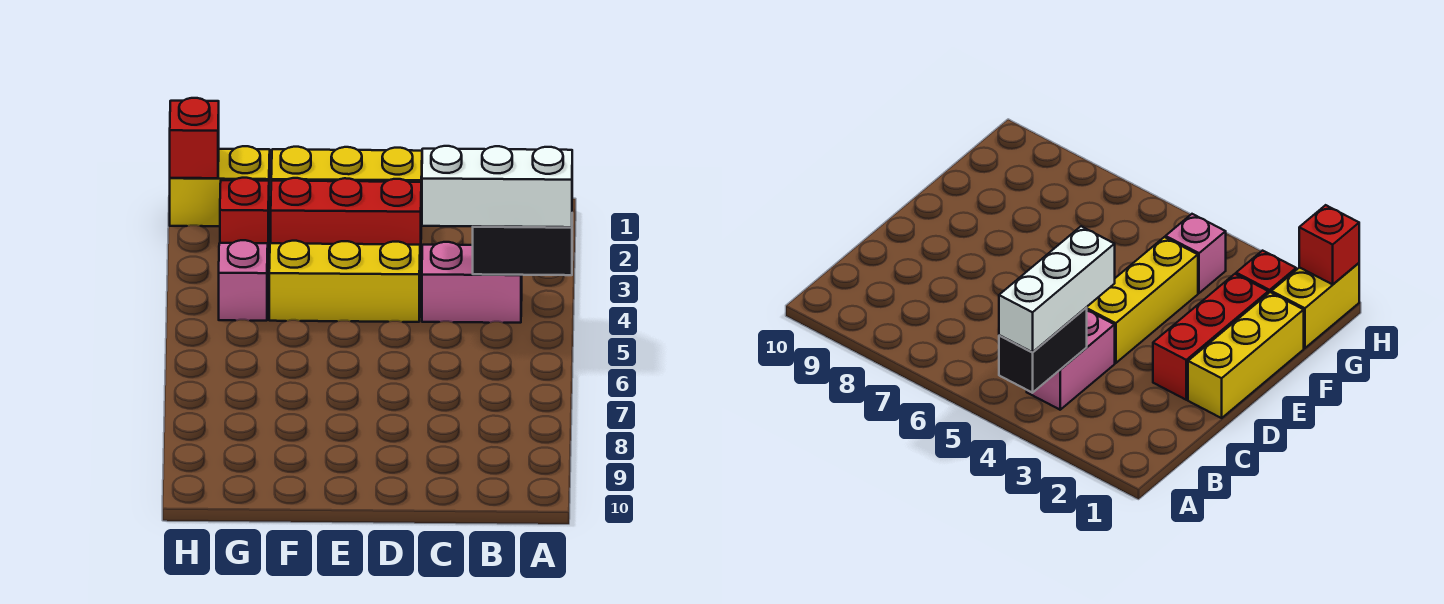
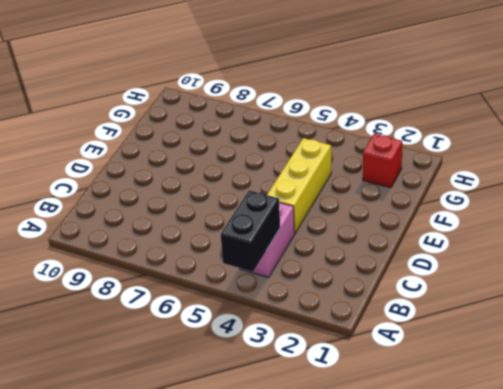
none -> yellow brick D1:F1 level 1
none -> red brick D2:F2 level 1

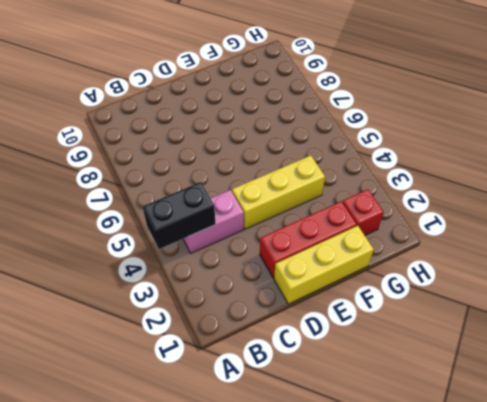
none -> yellow brick G1:H1 level 1
none -> pink brick G4 level 1

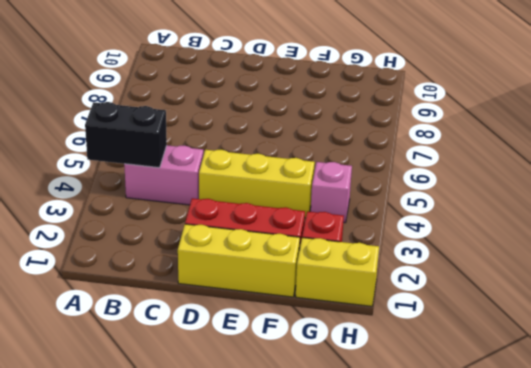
none -> red brick H1 level 2
none -> white brick A4:C4 level 3

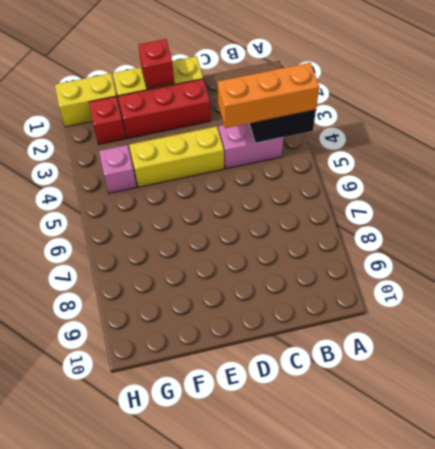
orange brick A4:C4 level 3 -> white brick A4:C4 level 3
red brick E1 level 2 -> red brick H1 level 2

